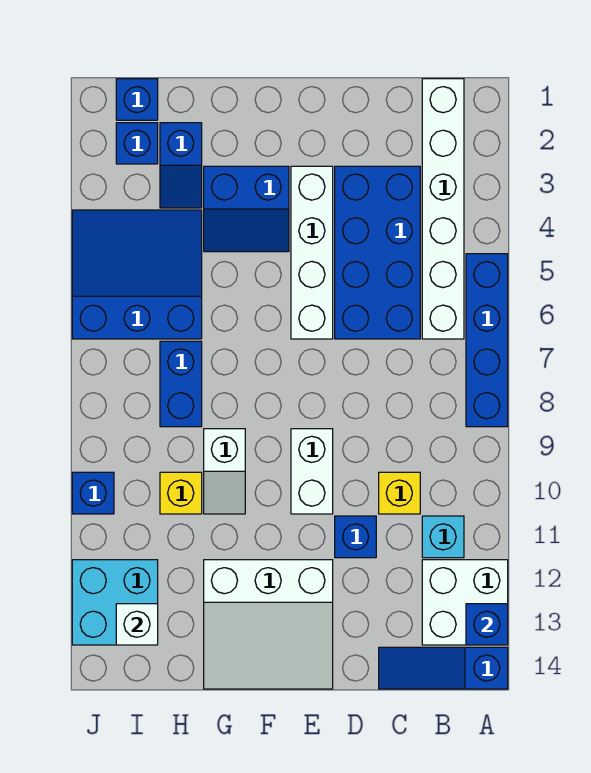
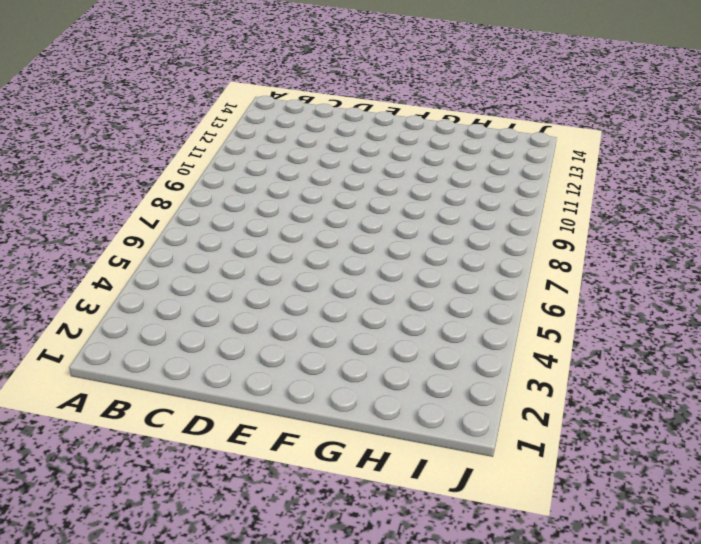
none -> blue brick A5:A8 level 1
none -> white brick A12:B13 level 1
none -> blue slope A14:C14 level 1 top A

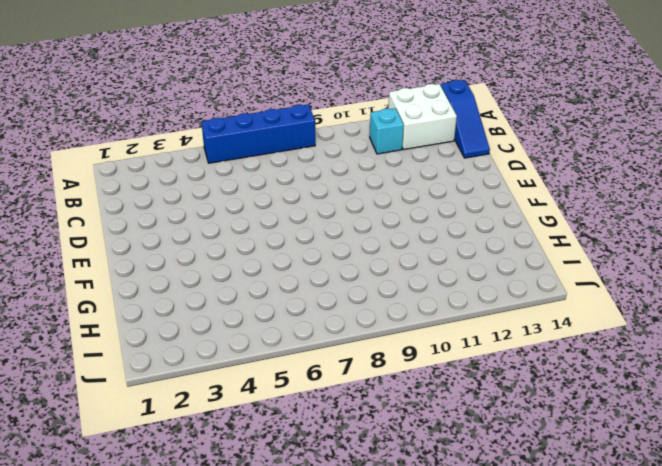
none -> white brick B1:B6 level 1
none -> blue brick C3:D6 level 1
none -> yellow brick C10 level 1

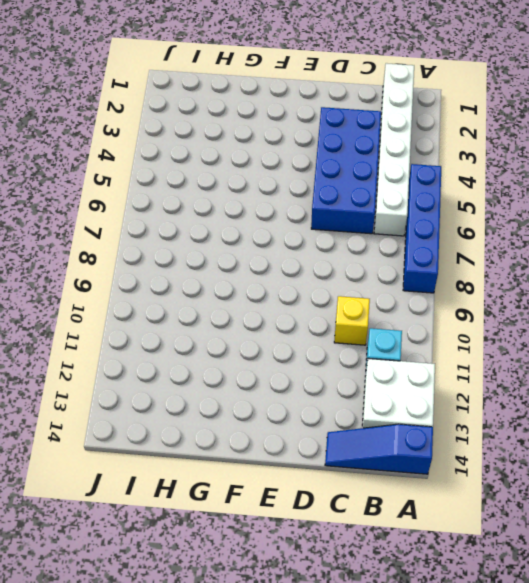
none -> blue brick D11 level 1
none -> white brick E3:E6 level 1
none -> white brick E9:E10 level 1

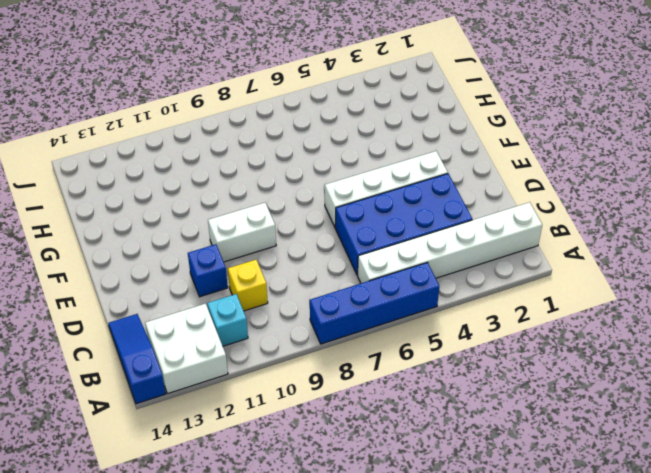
none -> white slope E12:G14 level 1 top 12
none -> blue slope F3:G4 level 1 top 3
none -> white slope G9:G10 level 1 top 9

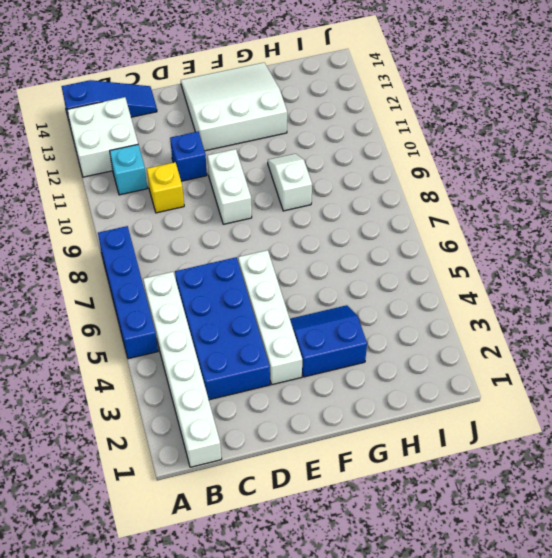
none -> blue slope H2:H3 level 1 top 2
none -> blue slope H4:J6 level 1 top 6
none -> blue brick H7:H8 level 1

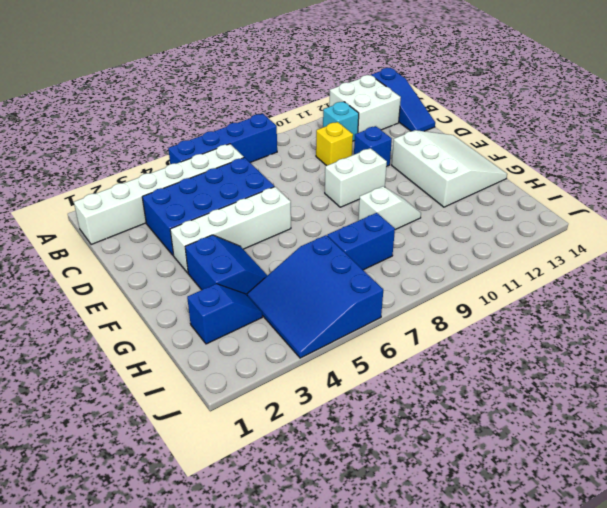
none -> yellow brick H10 level 1
none -> blue brick I1 level 1
none -> blue brick I2 level 1

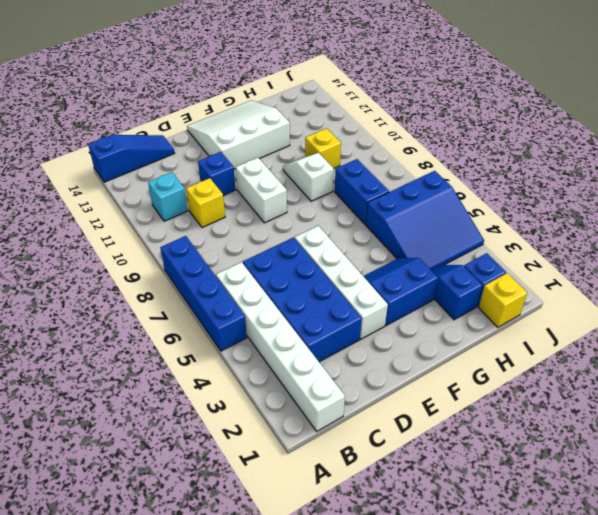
yellow brick I1 level 1 -> blue brick I1 level 1
none -> white brick A12:B13 level 1
none -> cyan brick I12:J13 level 1
none -> blue brick J10 level 1

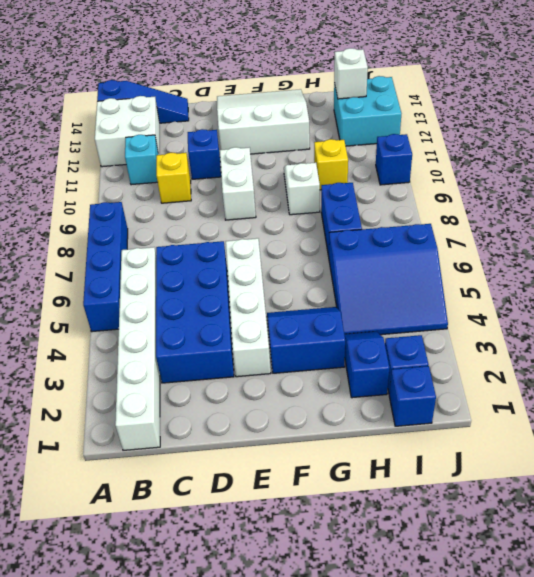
none -> blue brick A13 level 2

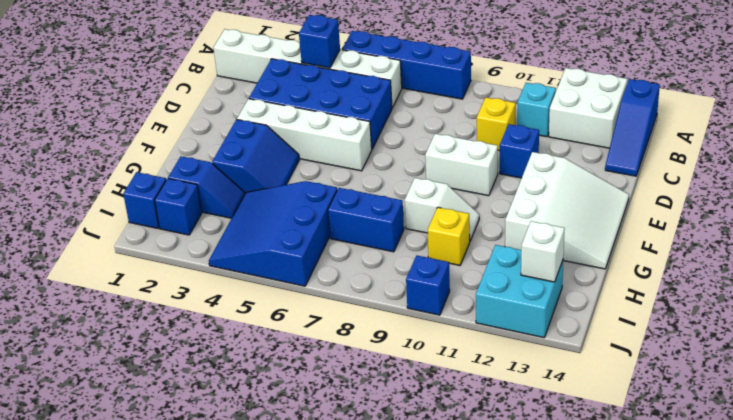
blue brick B4 level 2 -> blue brick A13 level 2

